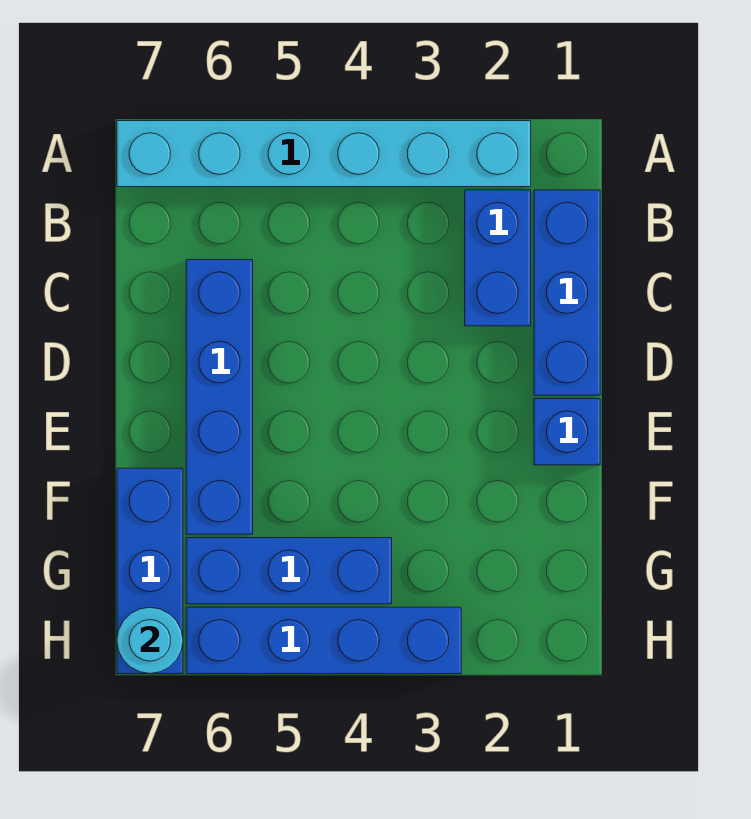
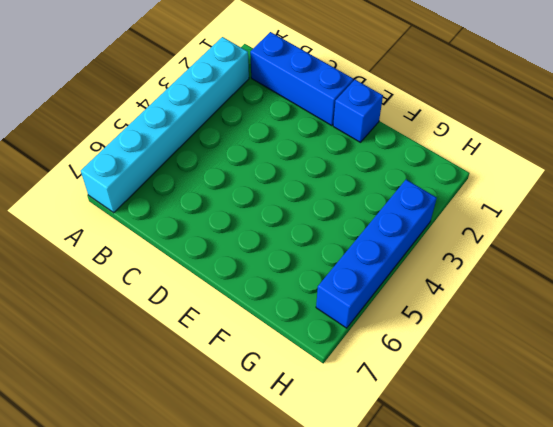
none -> blue brick B2:C2 level 1
none -> blue brick C6:F6 level 1

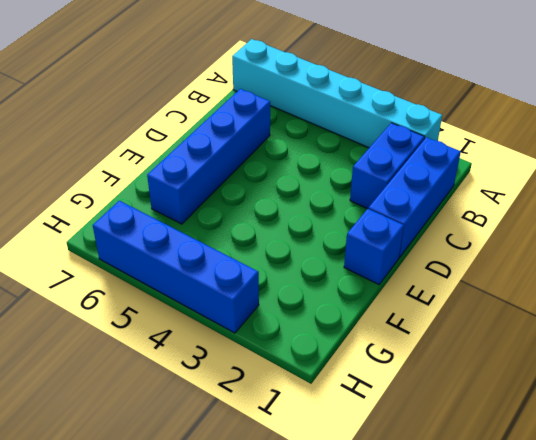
none -> blue brick F7:H7 level 1
none -> blue brick G4:G6 level 1

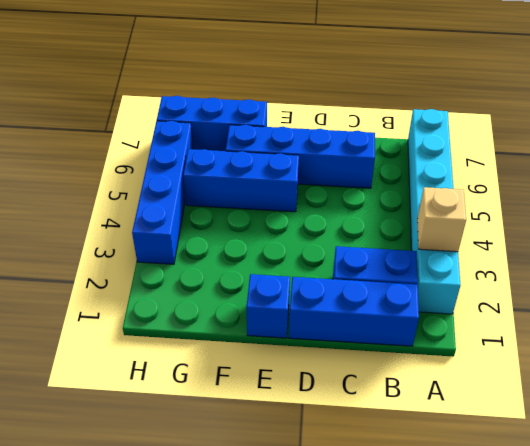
tan brick A3 level 2 -> none
blue brick E5:G5 level 1 -> blue brick G4:G6 level 1
none -> cyan round brick H7 level 2

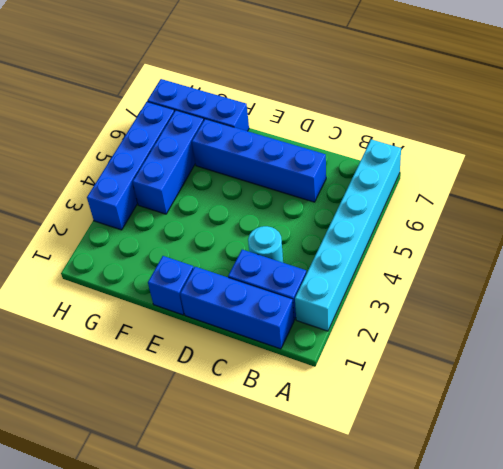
cyan round brick C3 level 1 -> cyan round brick H7 level 2

